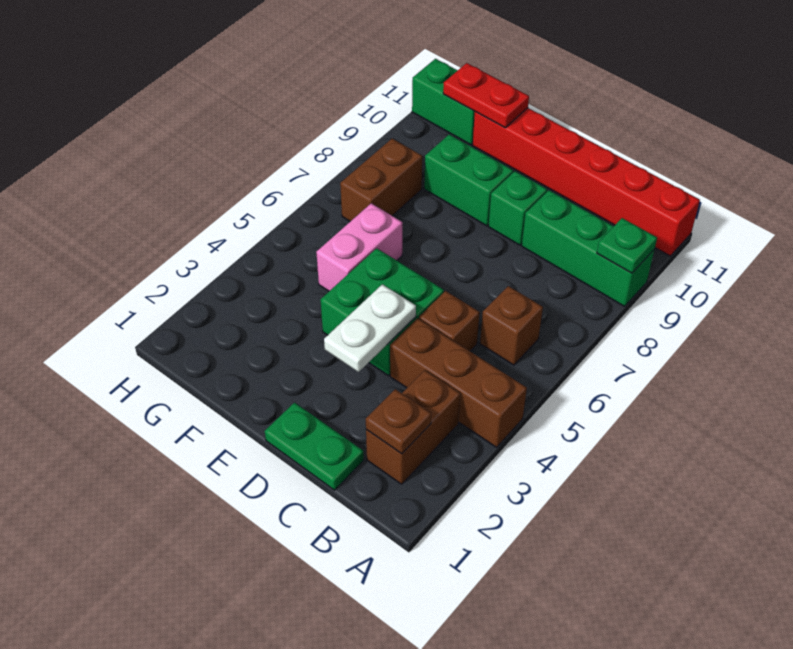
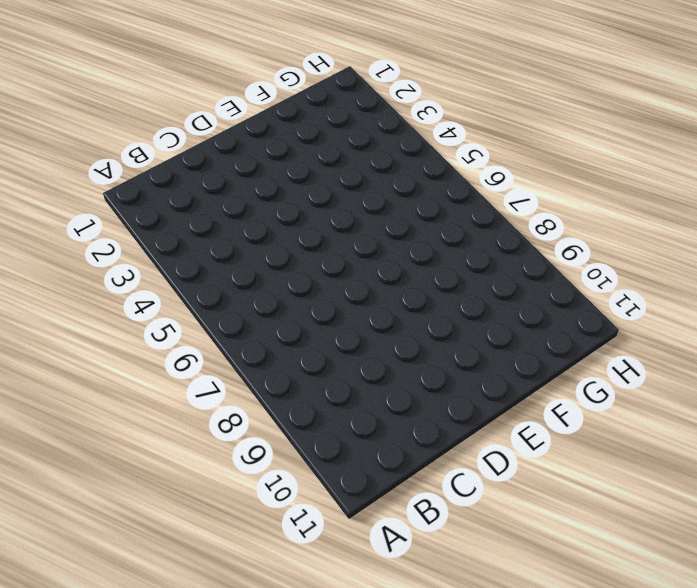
none -> brown brick A4:C4 level 1
none -> green brick A9:C9 level 1
none -> red brick A11:F11 level 1

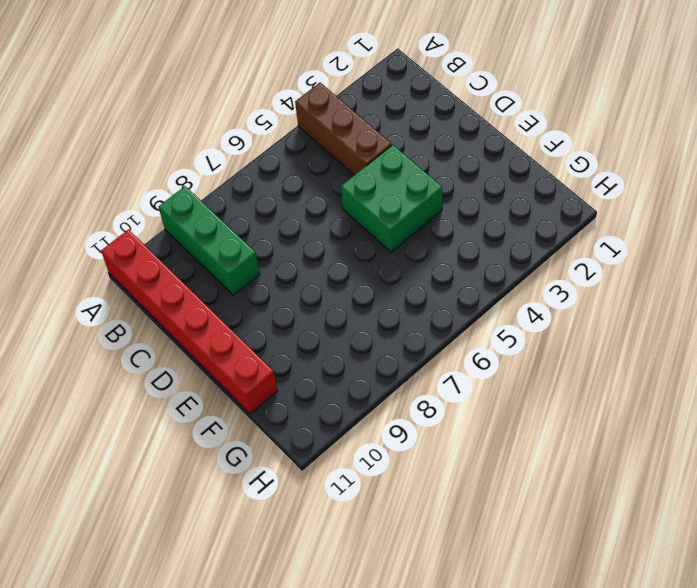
none -> brown brick B2:B3 level 1
none -> brown brick B6 level 1
none -> green plate C1:D1 level 1

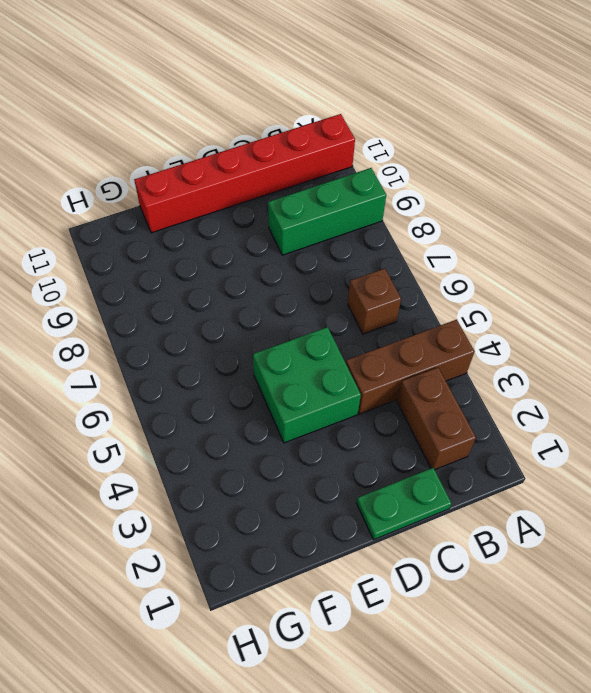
none -> brown brick C5 level 1
none -> green brick D9 level 1
none -> green brick E9:F9 level 1

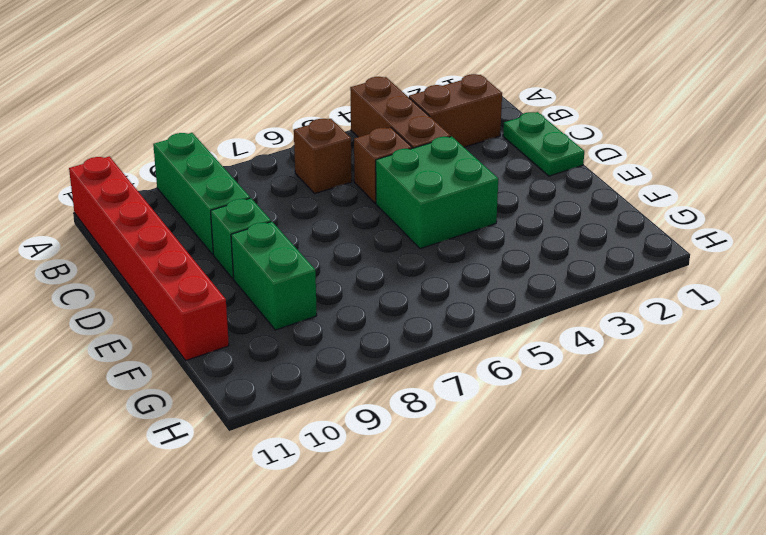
none -> pink brick F5:F6 level 1
none -> brown brick G7:G8 level 1
none -> green brick G11:H11 level 1

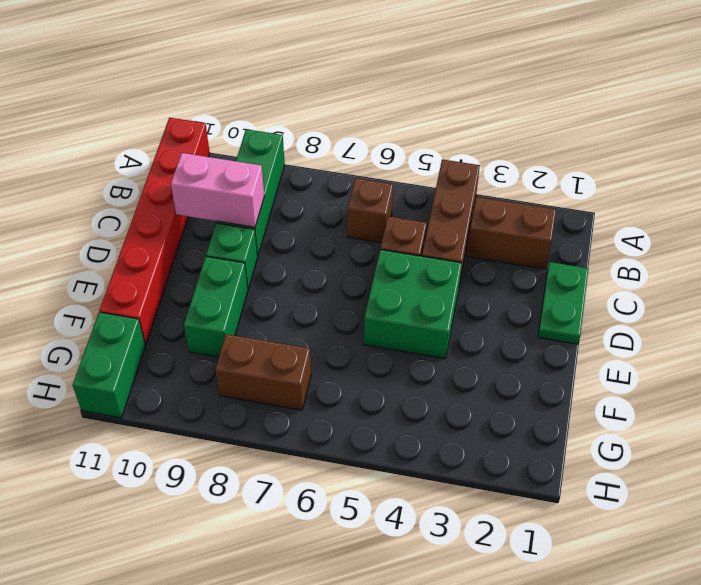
pink brick C9:C10 level 2 -> pink brick F5:F6 level 1
none -> green plate A9 level 2
none -> brown plate B2 level 2
none -> white plate D3:D4 level 2

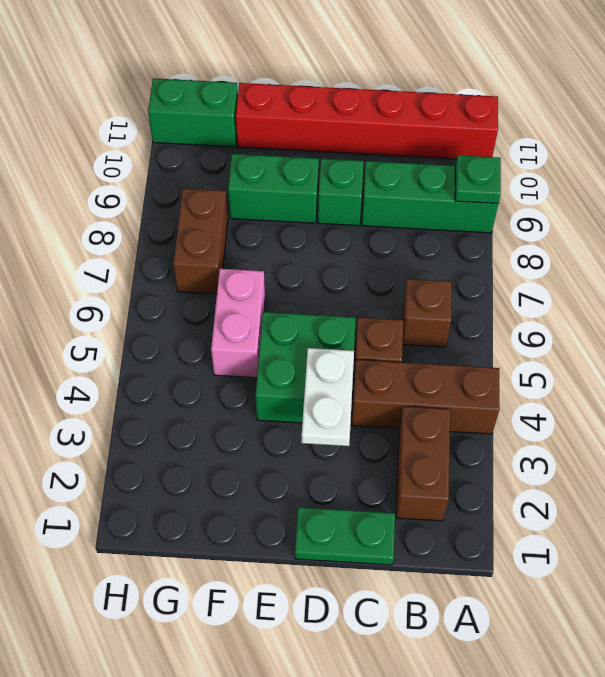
none -> brown plate B2 level 2
none -> red plate F11:G11 level 2

